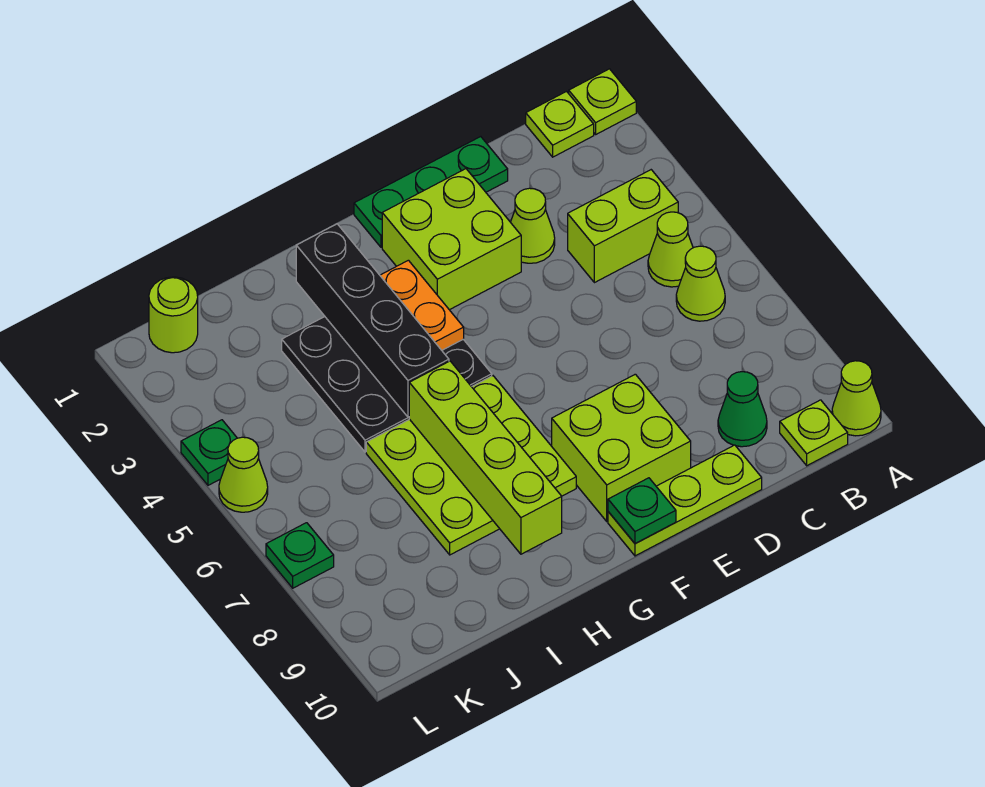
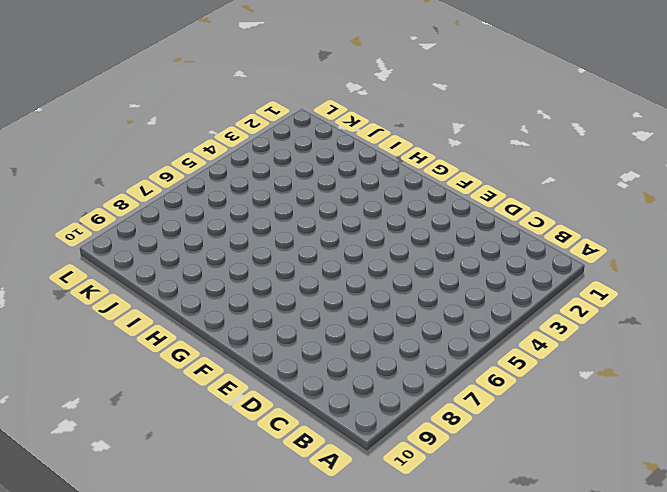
none -> lime plate A1 level 1
none -> lime cone A10 level 1
none -> lime plate B1 level 1

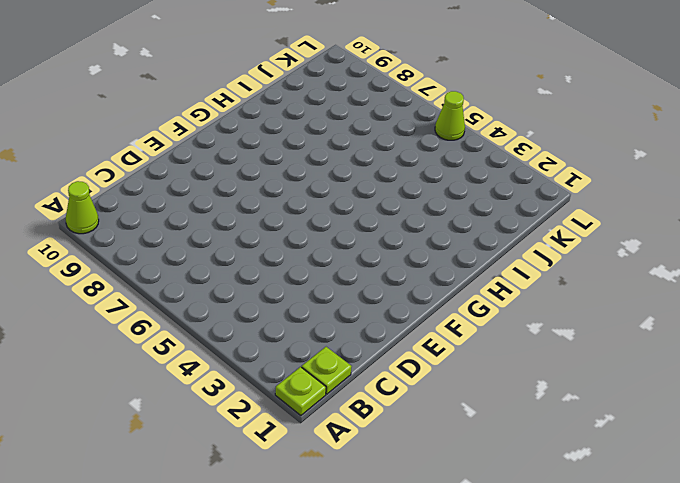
none -> lime brick B4:C4 level 1
none -> lime cone B5 level 1
none -> lime cone B6 level 1

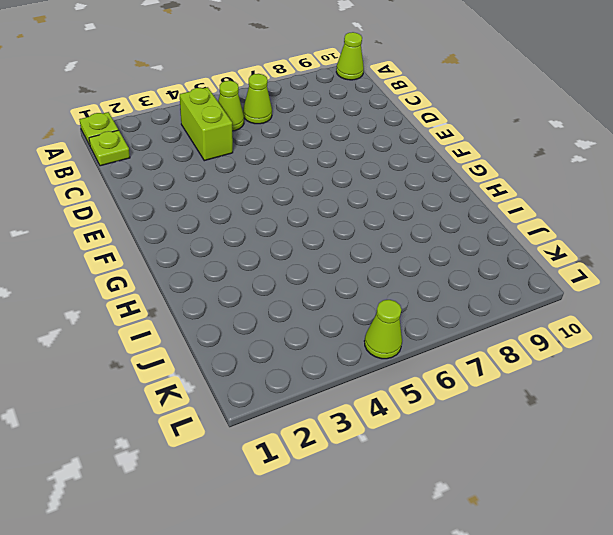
none -> lime plate B10 level 1
none -> green cone C9 level 1
none -> green plate D1:F1 level 1

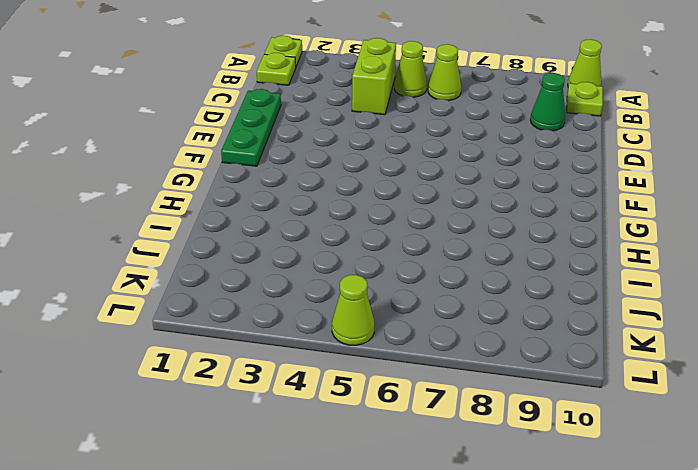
none -> lime cone D3 level 1
none -> lime plate D10:F10 level 1
none -> lime brick E2:F3 level 1

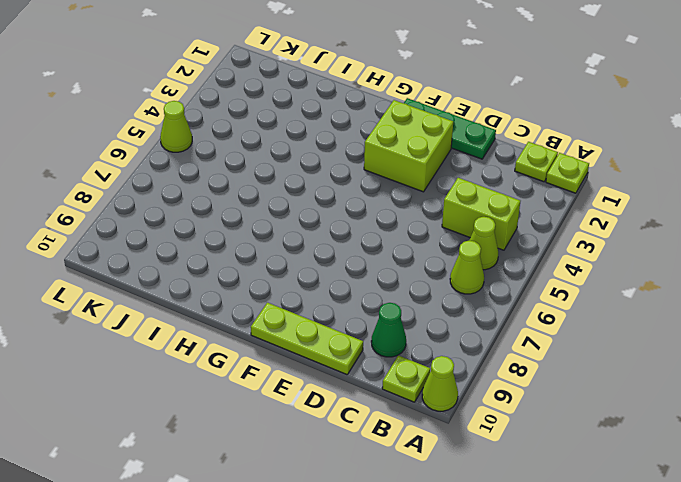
none -> lime cone D3 level 1
none -> lime brick E8:F9 level 1
none -> black plate G3:I5 level 1

